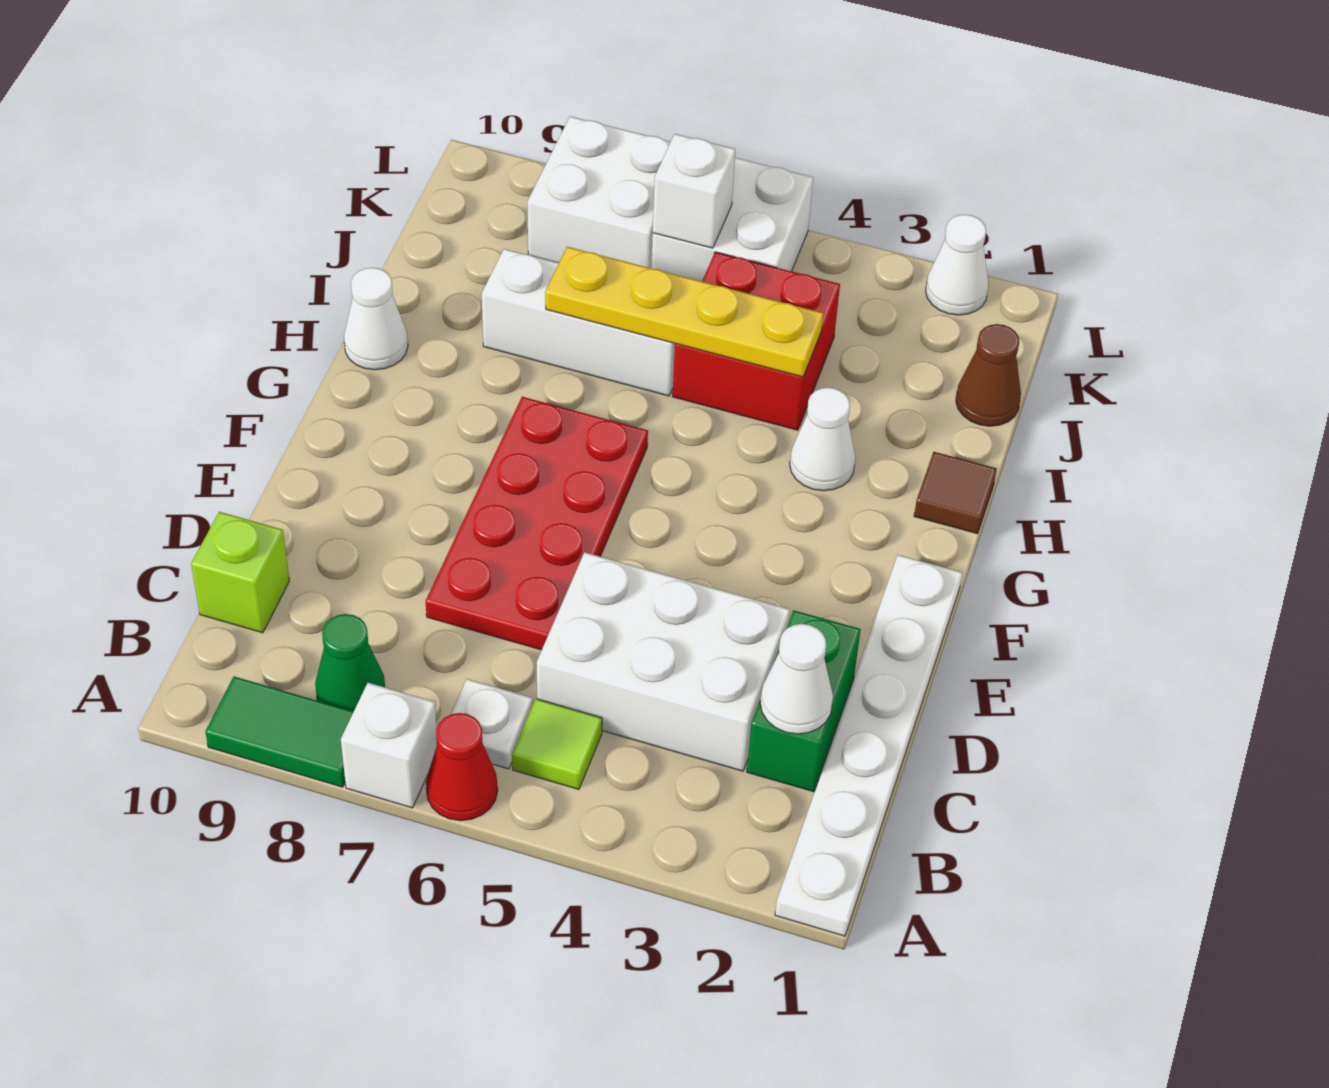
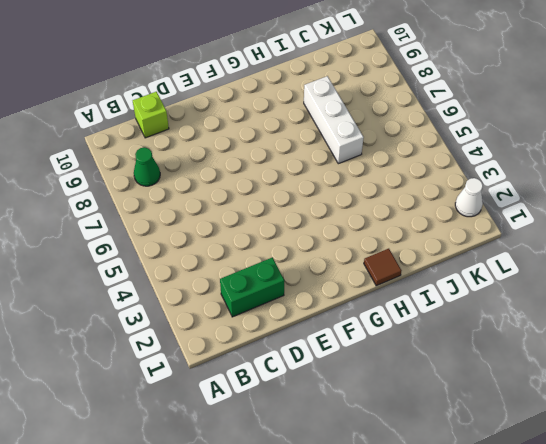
none -> white plate A1:F1 level 1
none -> red cone A6 level 1
none -> white brick A7 level 1

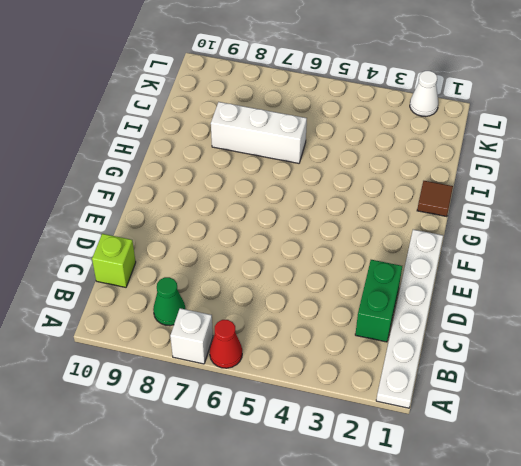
none -> green tile A8:A9 level 1
none -> lime tile B5 level 1
none -> white plate B6 level 1

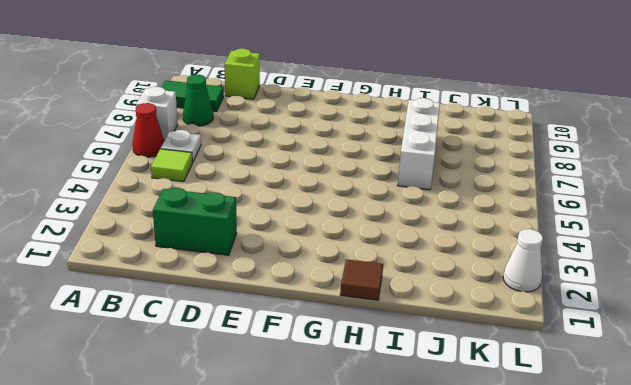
green tile A9:B9 level 1 -> green tile A8:A9 level 1
none -> white plate A1:F1 level 1
none -> white brick C3:D5 level 1
none -> red plate D6:G7 level 1

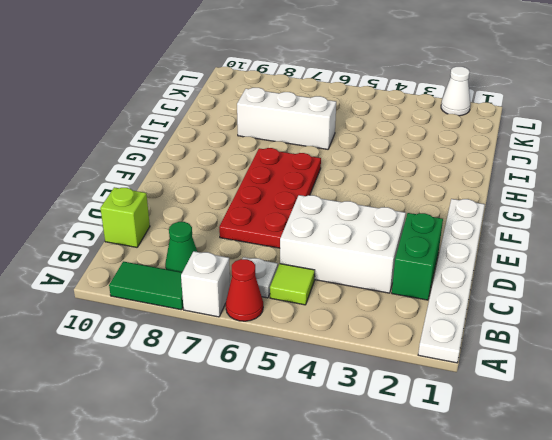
none -> brown tile H1 level 1
none -> white cone H3 level 1
none -> white cone H10 level 1

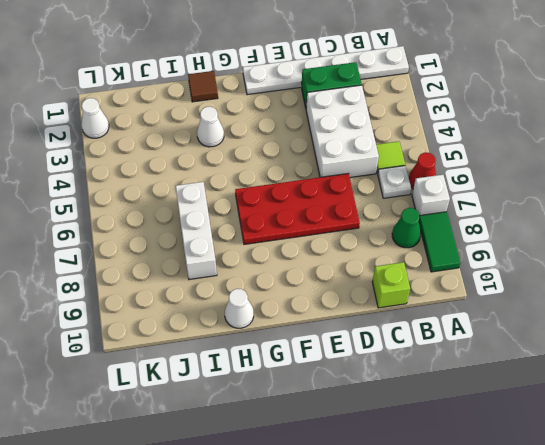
none -> red brick I4:J5 level 1
none -> brown cone J1 level 1
none -> white brick K5:L6 level 1

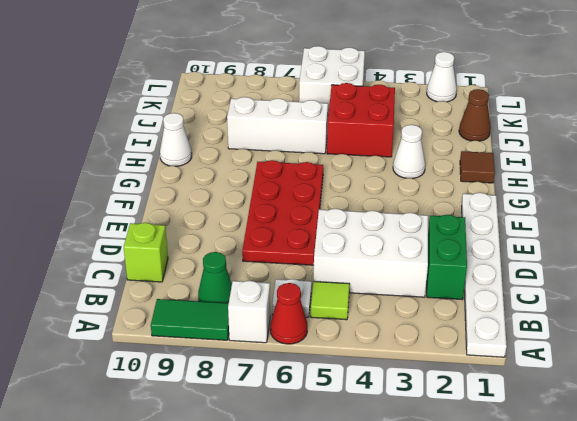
none -> white brick K7:L8 level 1
none -> white cone C2 level 2
none -> yellow plate I4:I7 level 2

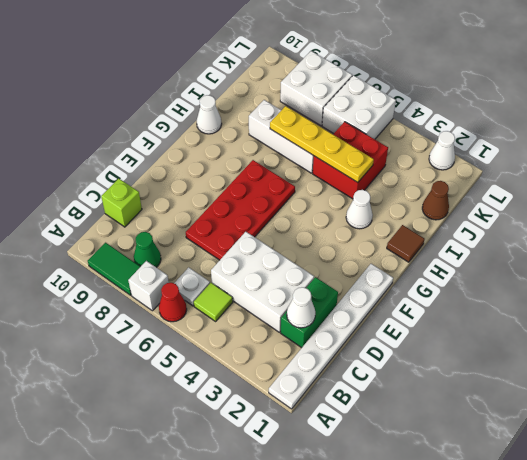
none -> white brick K6 level 2

